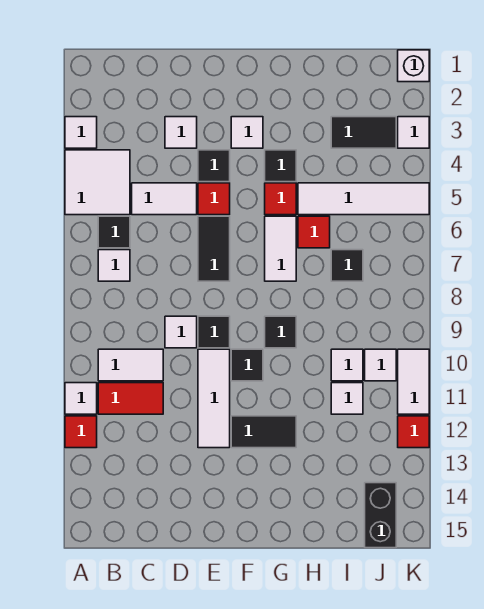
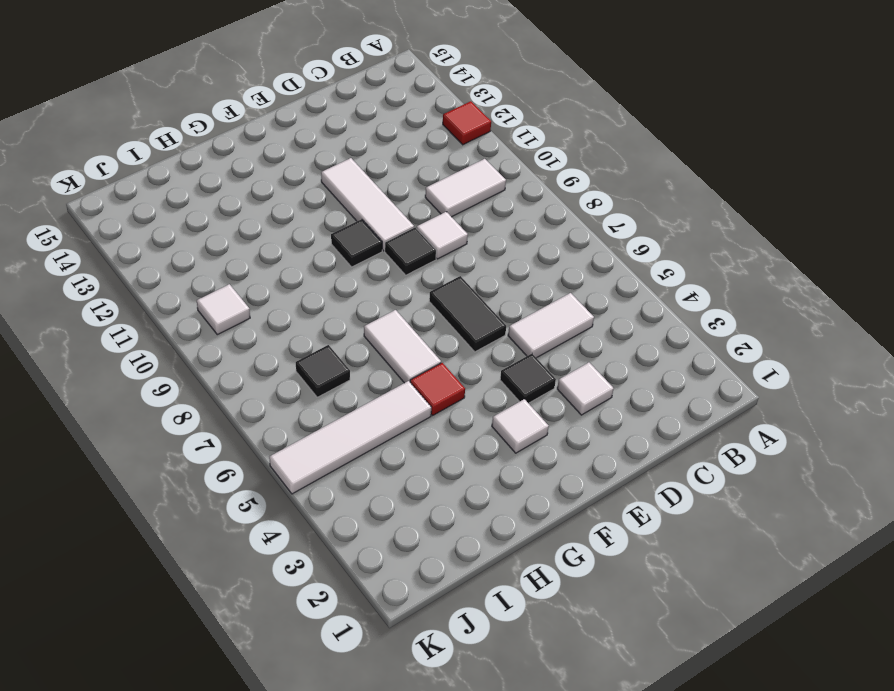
none -> white tile A3 level 1
none -> white tile A4:B5 level 1
none -> white tile A11 level 1
none -> black tile B6 level 1

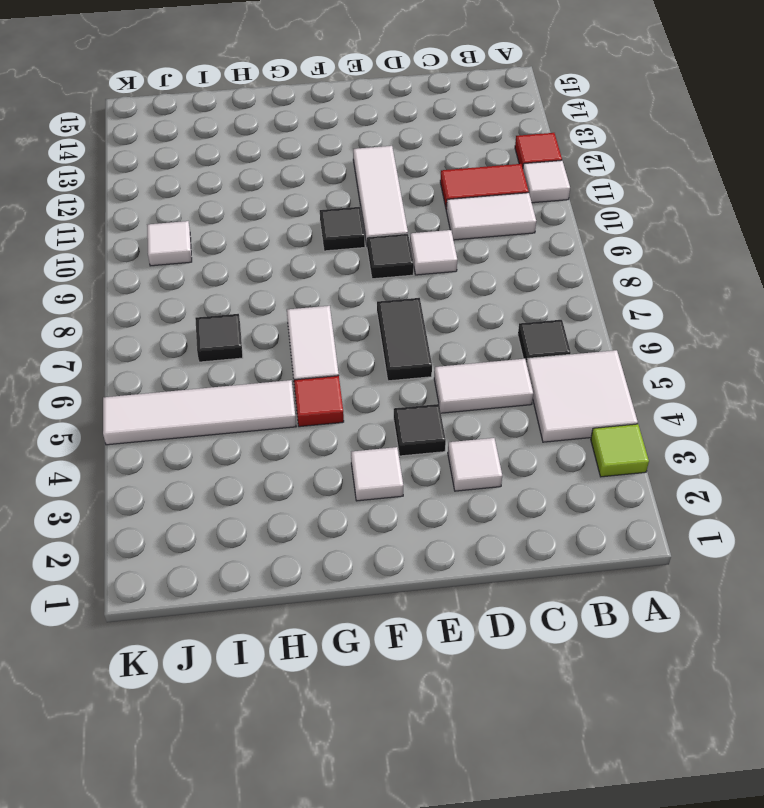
lime tile A3 level 1 -> white tile A3 level 1
none -> white tile B7 level 1
none -> red tile E5 level 1
none -> black tile F12:G12 level 1
none -> black tile G4 level 1

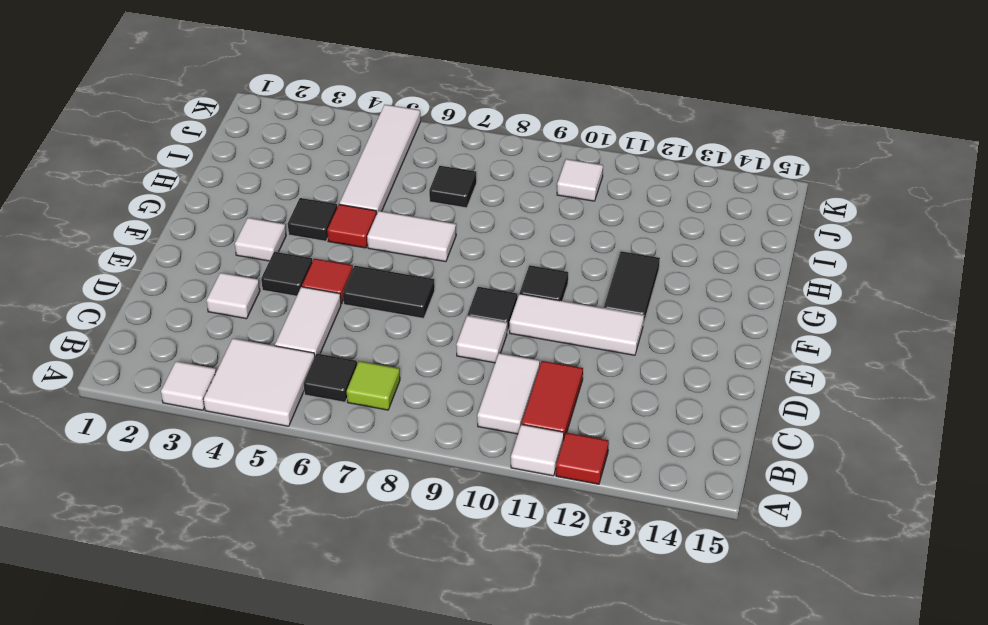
lime tile B7 level 1 -> white tile B7 level 1
none -> black tile G9 level 1
none -> red tile H6 level 1
none -> black tile I3:J3 level 1
none -> white tile I10 level 1

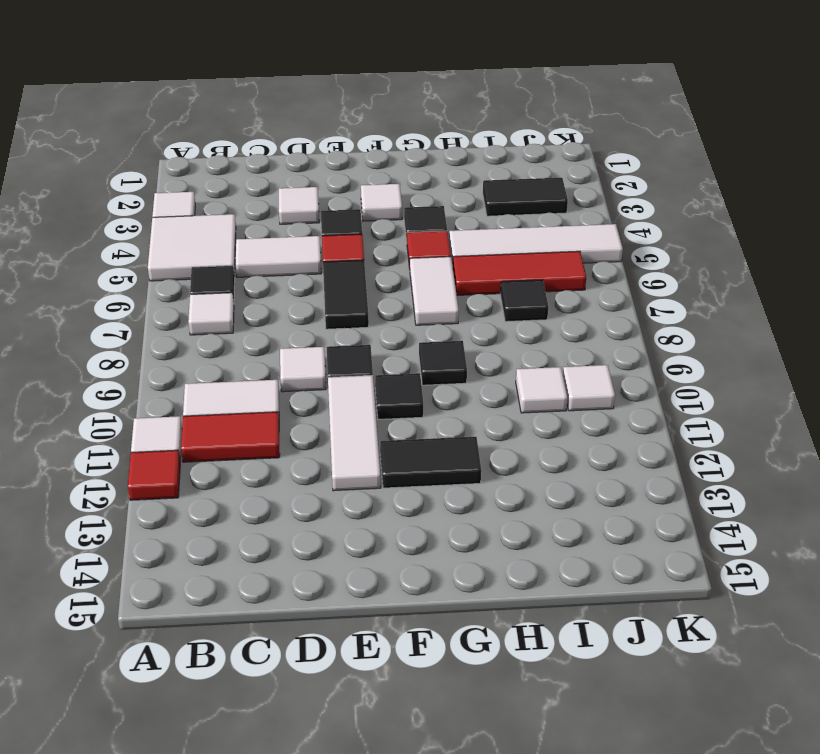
red tile H6:J6 level 1 -> red tile H6 level 1
none -> white tile I11 level 1
none -> black brick J14:J15 level 1
none -> white brick K1 level 1
none -> white tile K3 level 1

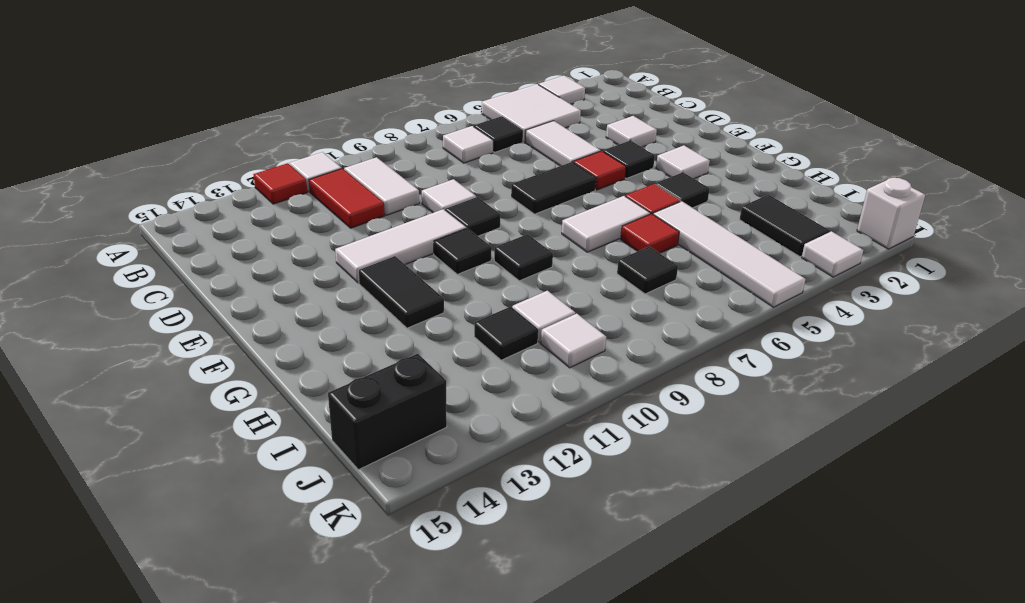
black tile I11 level 1 -> white tile I11 level 1
none -> white tile K10:K11 level 1
none -> red tile K12 level 1

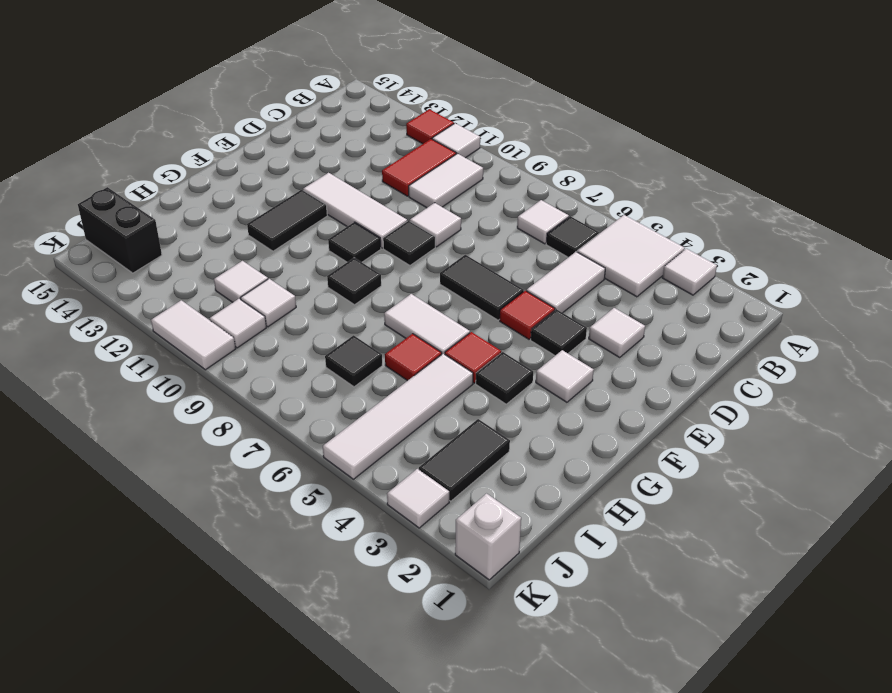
none -> red tile K12 level 1

